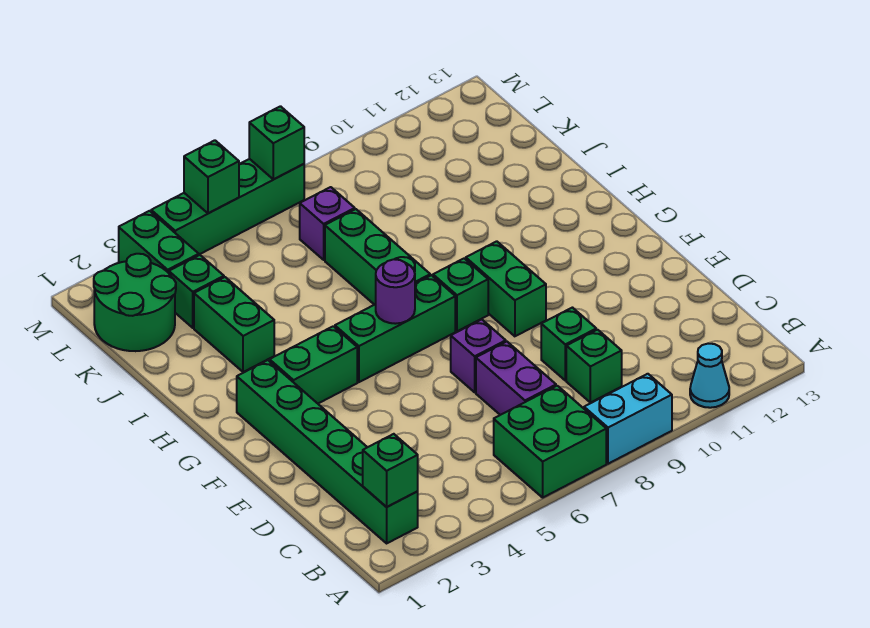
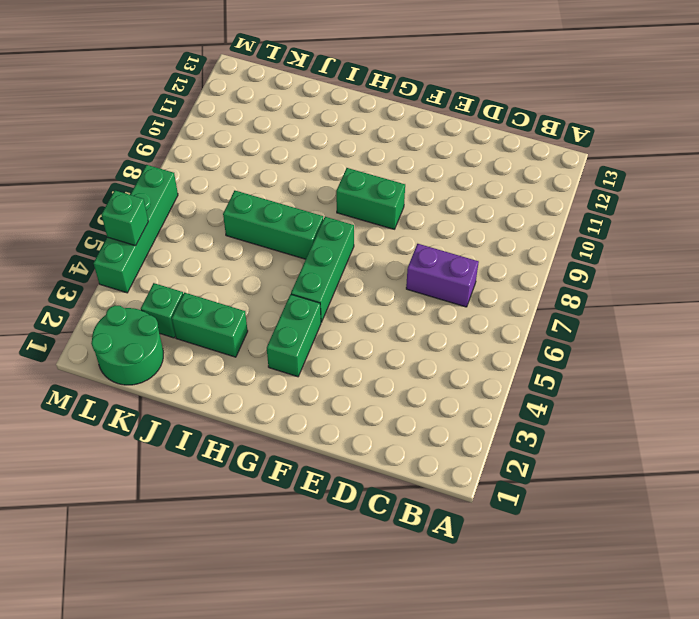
none -> green brick A6:B7 level 1
none -> cyan brick A8:A9 level 1
none -> cyan cone A11 level 1

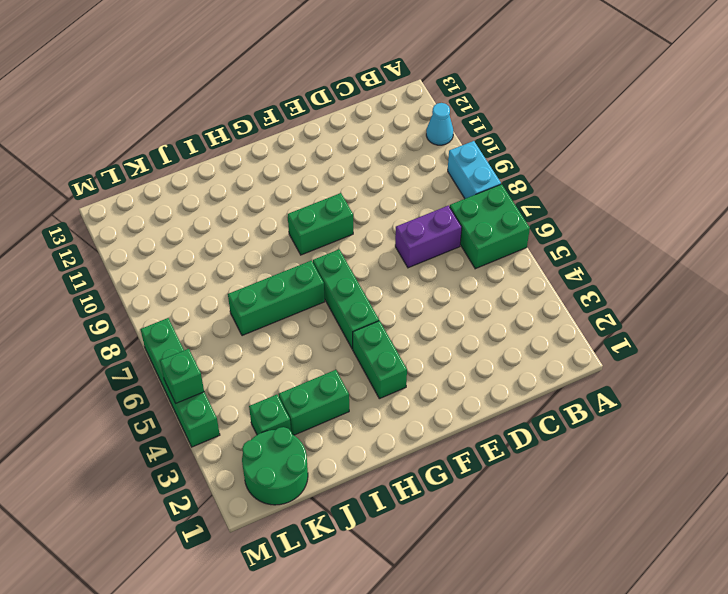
none -> green brick B2:G2 level 1
none -> green brick C9 level 1
none -> green brick D9 level 1

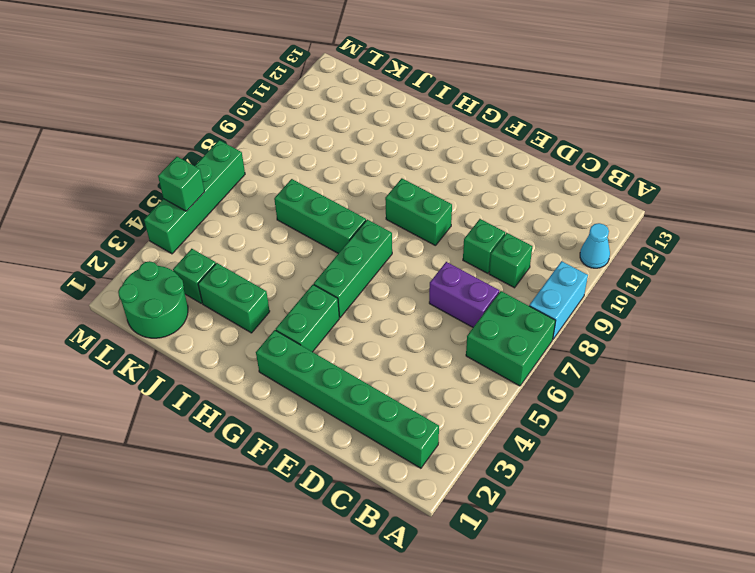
none -> purple brick E7 level 1
none -> green brick G8 level 1
none -> purple brick K7 level 1

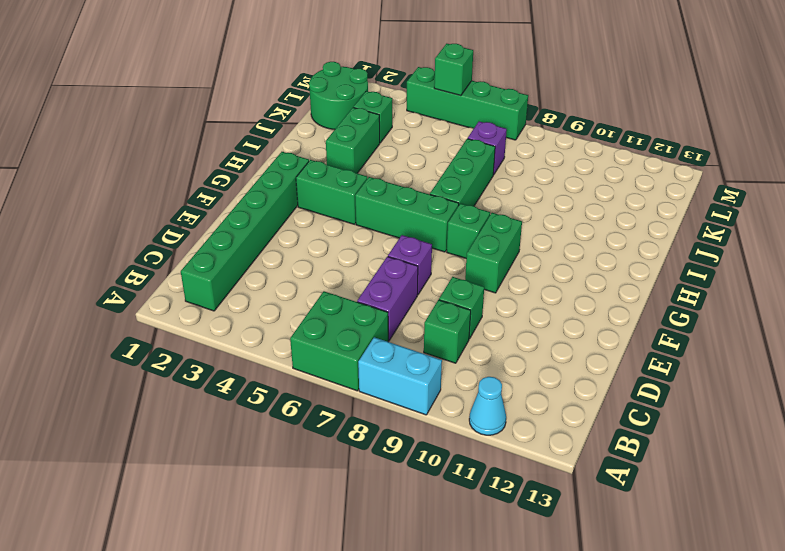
none -> green brick L3:M3 level 1
none -> green brick B2 level 2
none -> purple round brick G6 level 2

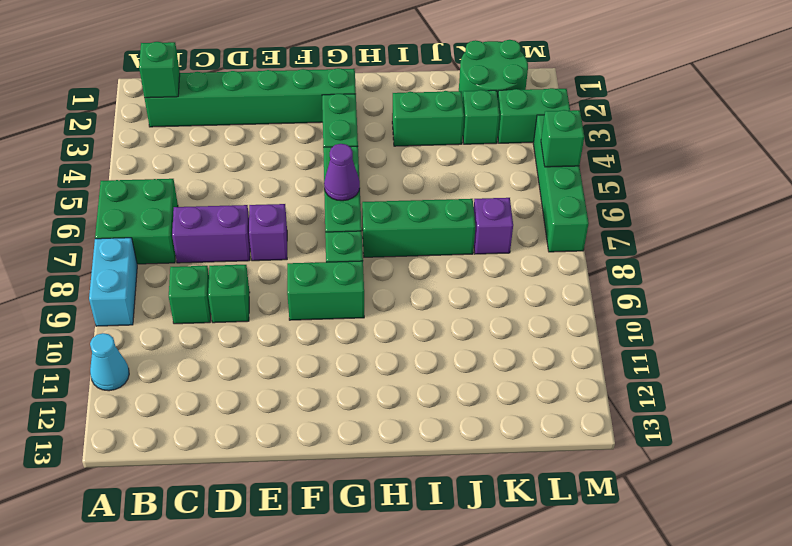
purple cone G6 level 2 -> purple round brick G6 level 2
none -> green brick M7 level 2

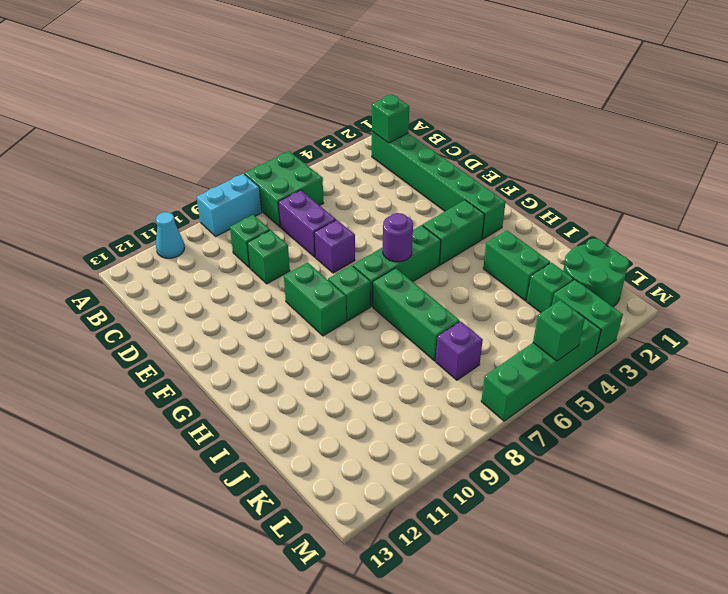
none -> green brick M7 level 2

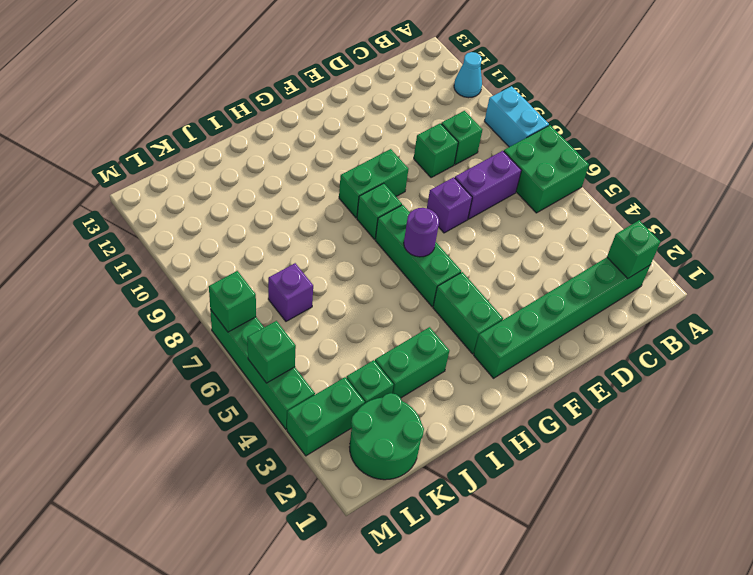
none -> green brick H7:J7 level 1

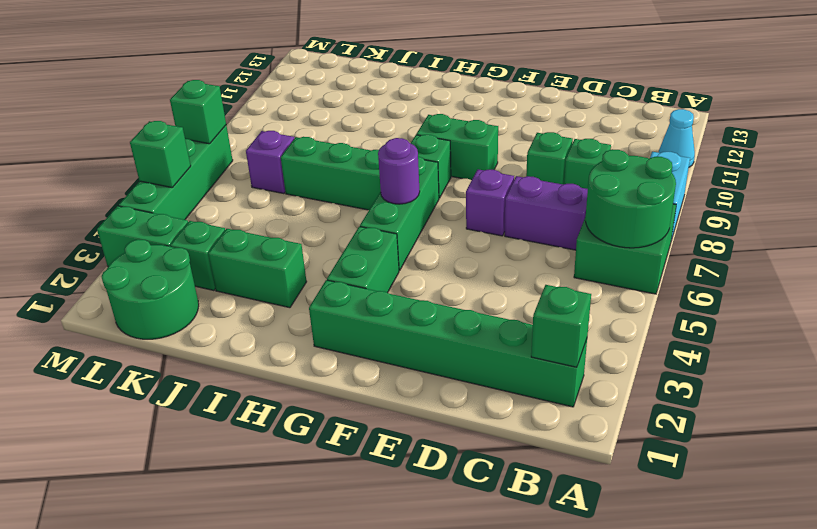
green round brick A6:B7 level 2 -> none

